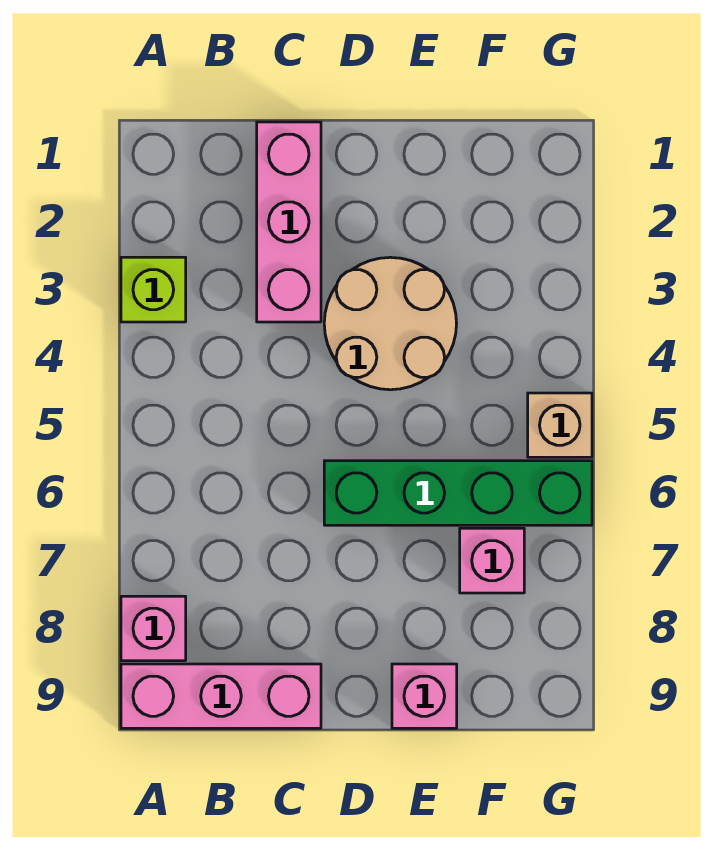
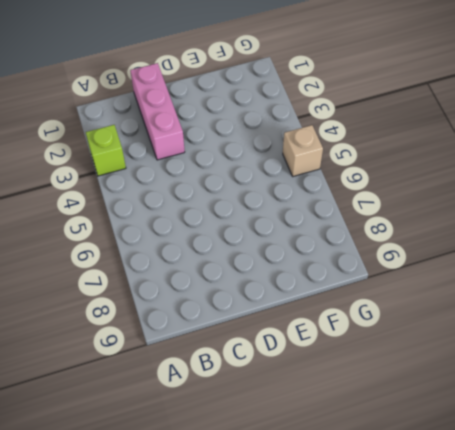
none -> pink brick A8 level 1
none -> pink brick A9:C9 level 1

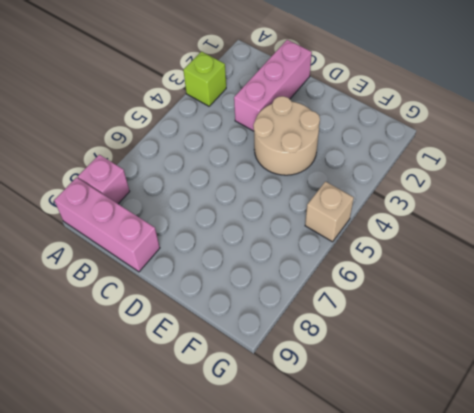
none -> green brick D6:G6 level 1
none -> pink brick E9 level 1

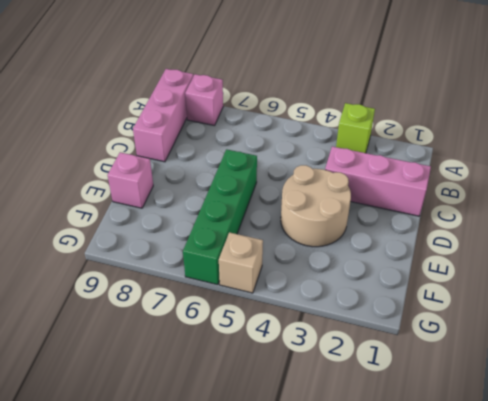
none -> pink brick F7 level 1

